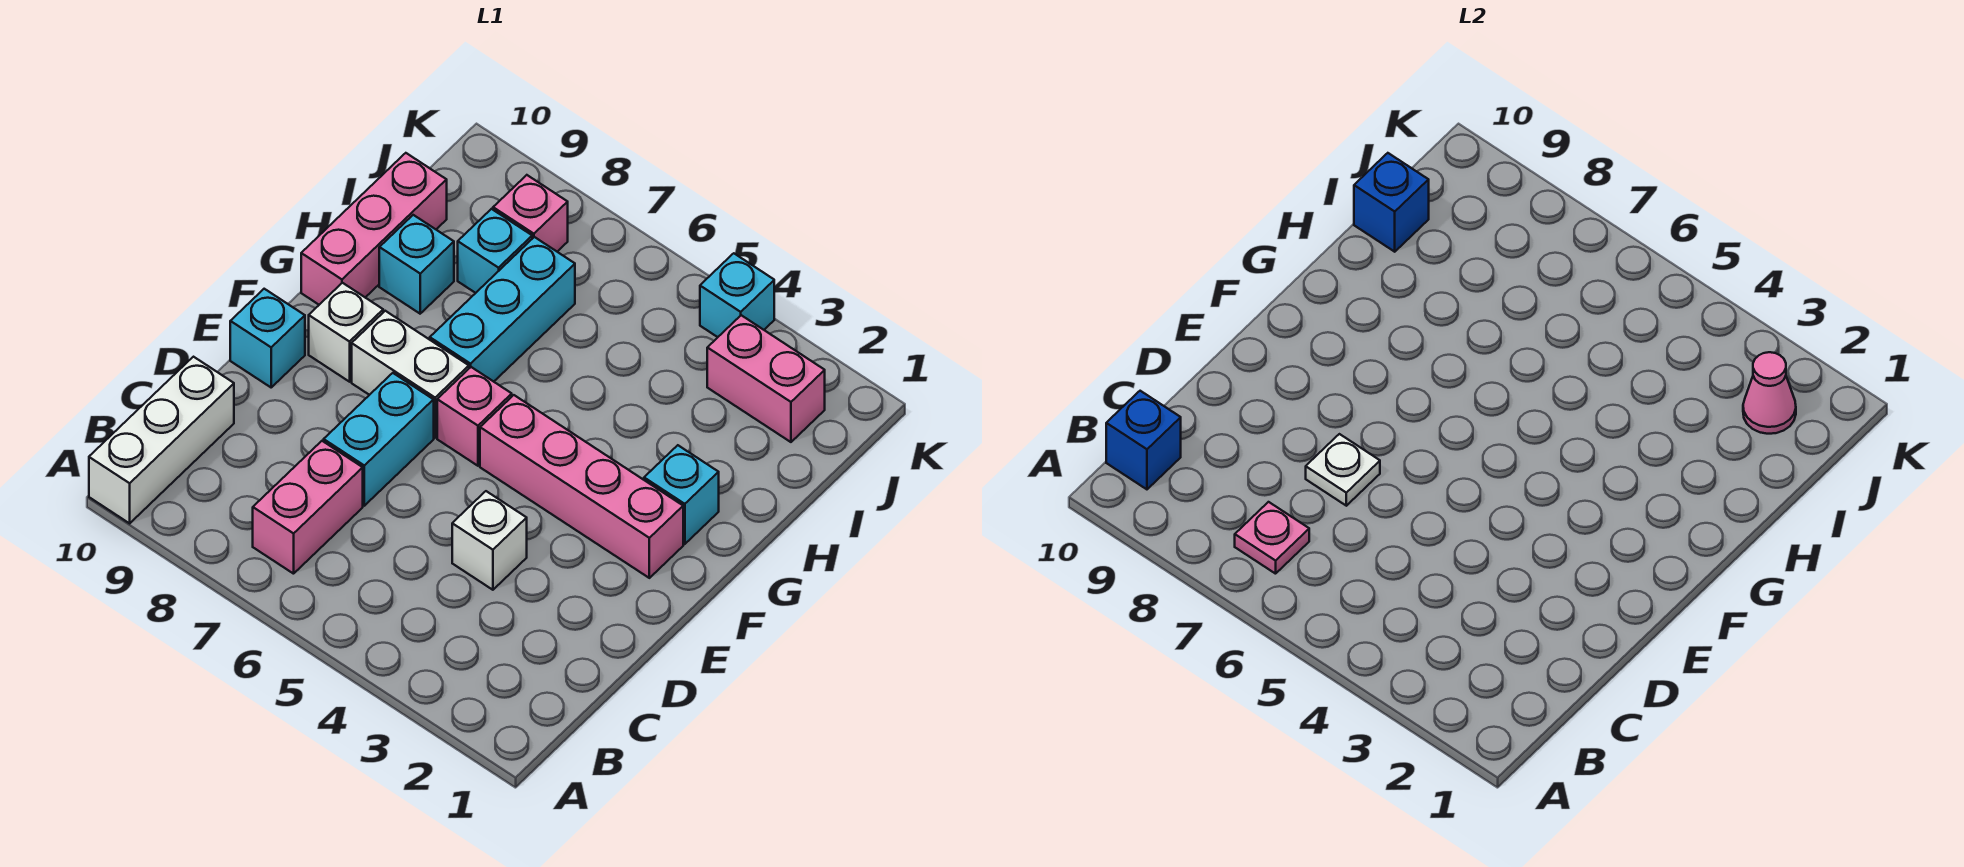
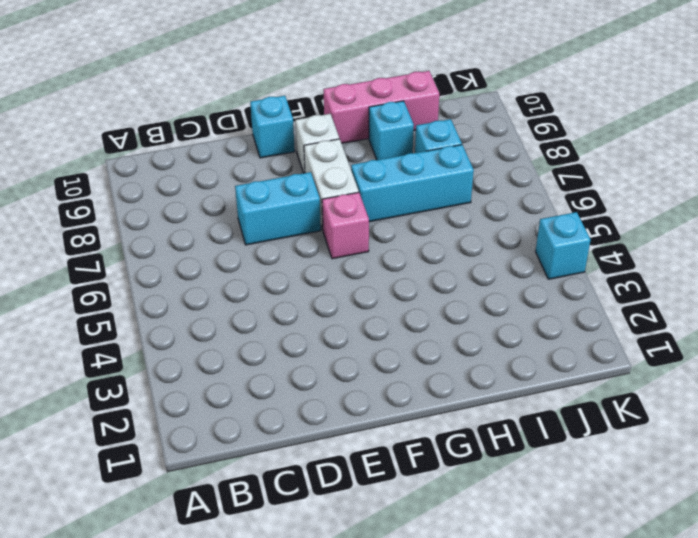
none -> white brick A10:C10 level 1
none -> pink brick B7:C7 level 1
none -> white brick D4 level 1

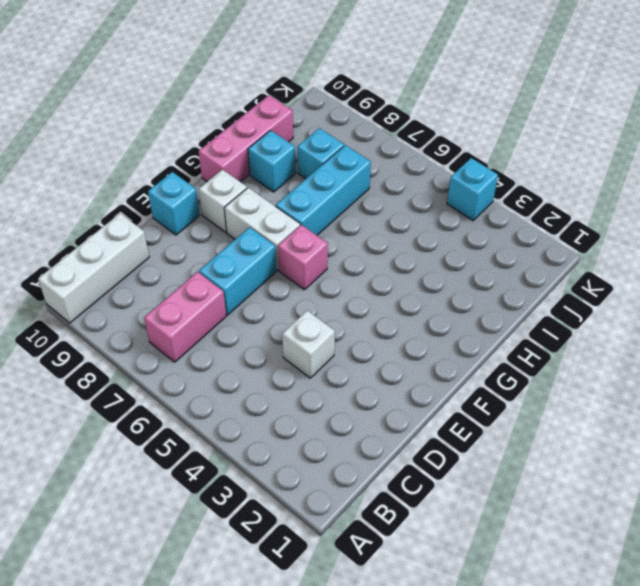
none -> pink brick F2:F5 level 1
none -> cyan brick G2 level 1
none -> pink brick J2:J3 level 1

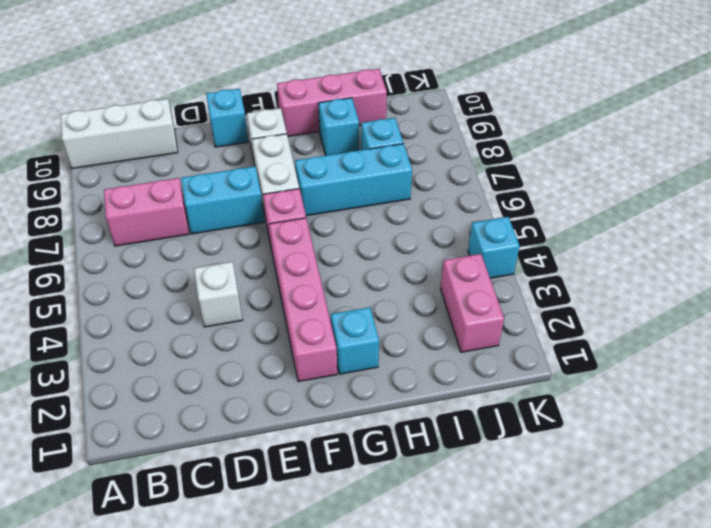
none -> pink brick J8 level 1
none -> pink plate B7 level 2
none -> blue brick B10 level 2

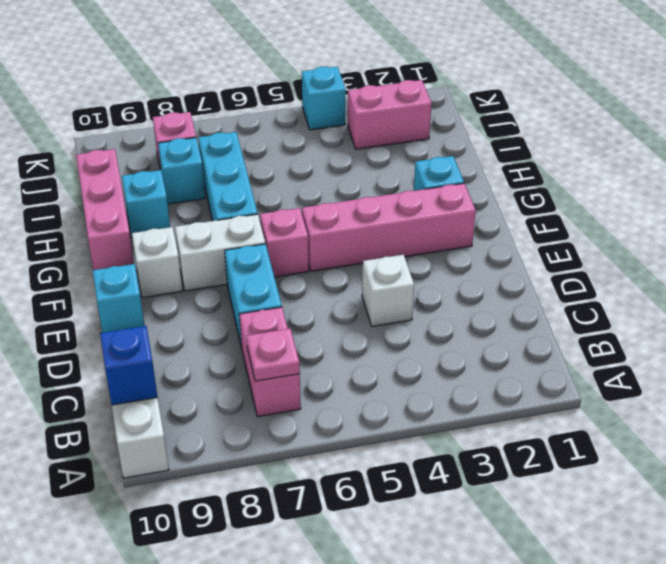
none -> white plate D7 level 2
none -> blue brick I10 level 2
none -> pink cone J2 level 2

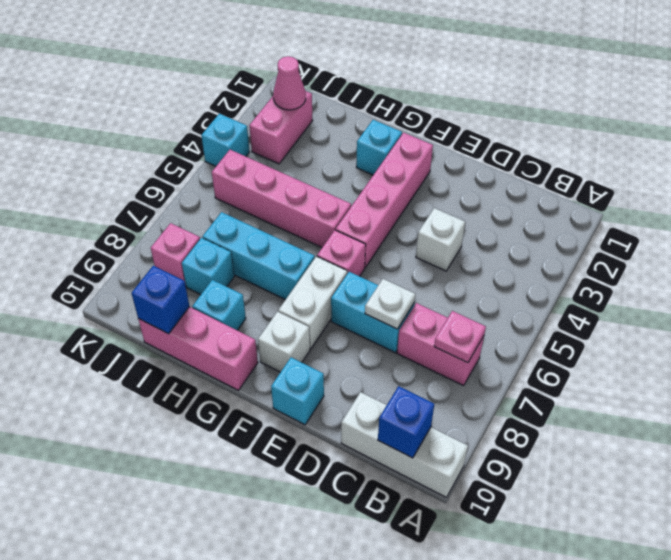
pink brick G5:J5 level 1 -> none

